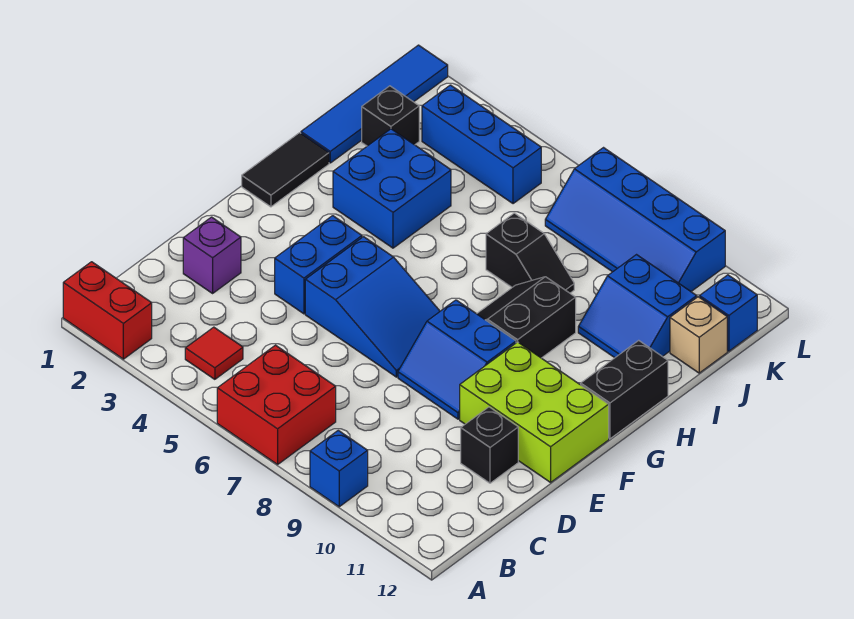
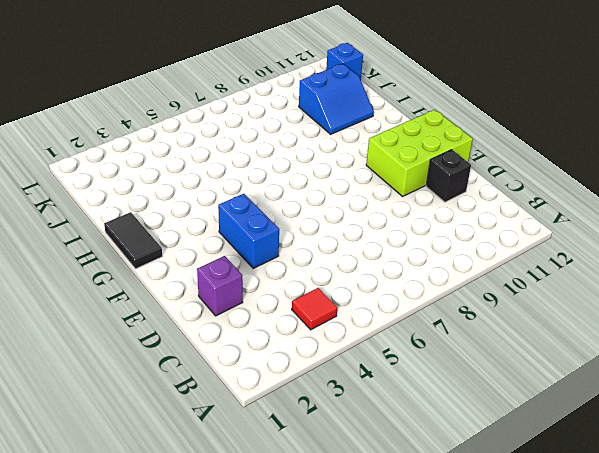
none -> red brick A1:A2 level 1
none -> red brick A6:B7 level 1
none -> blue brick A9 level 1

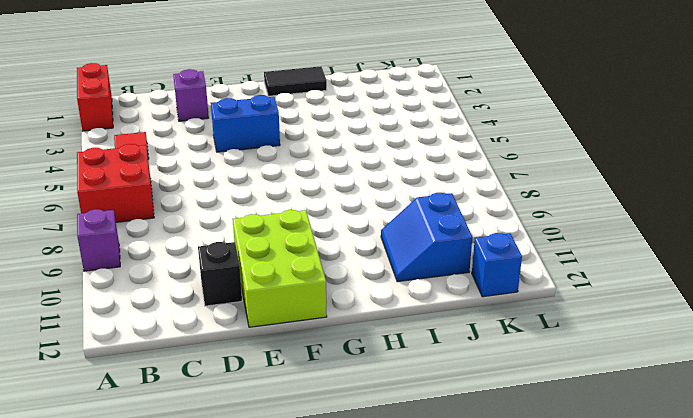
purple brick A9 level 1 -> blue brick A9 level 1
none -> blue slope E5:F7 level 1 top 5
none -> blue slope E8:F9 level 1 top F
none -> black slope G8:H9 level 1 top 9

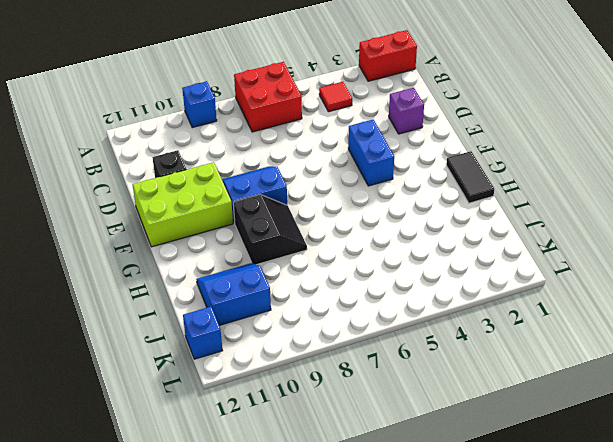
none -> blue slope E5:F7 level 1 top 5
none -> black brick G12:H12 level 1
none -> blue brick H3:I4 level 1

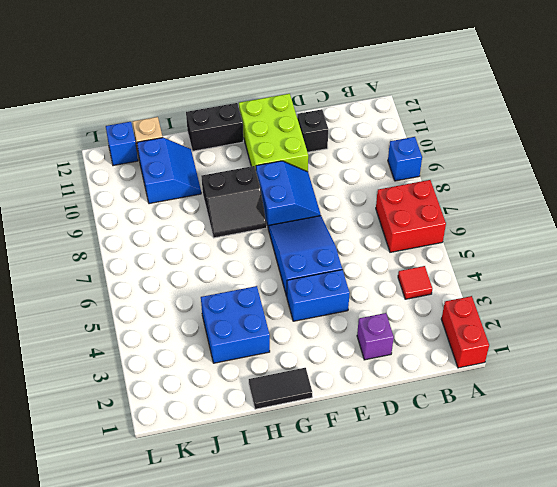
none -> blue tile I1:L1 level 1
none -> black slope I7:I8 level 1 top 7
none -> black brick J2 level 1

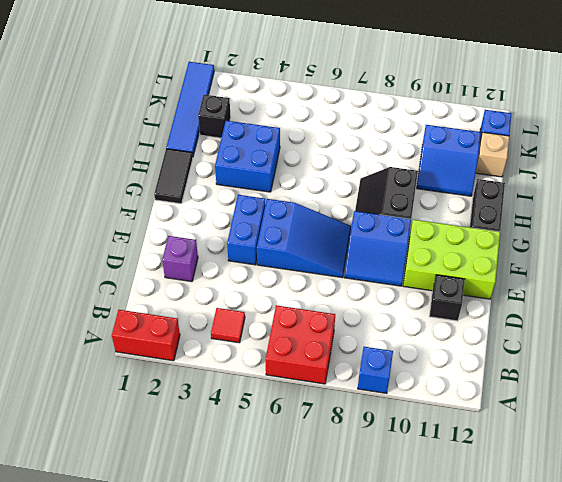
none -> black slope I7:I8 level 1 top 7
none -> blue brick K3:K5 level 1
none -> blue slope K7:L10 level 1 top L

